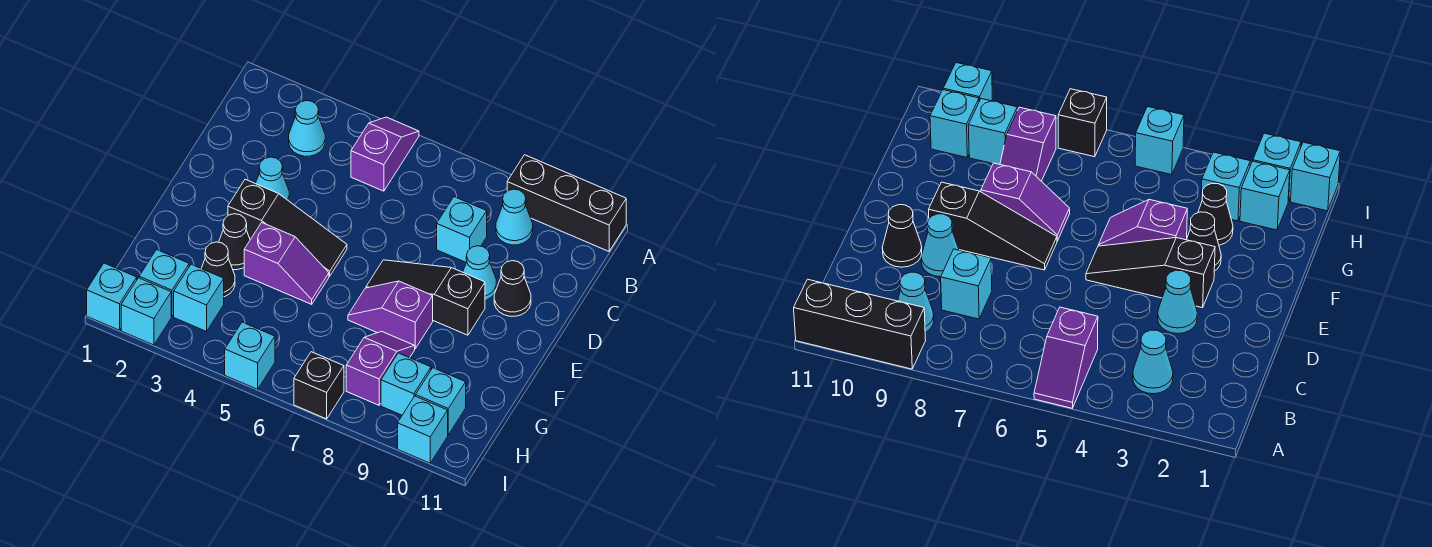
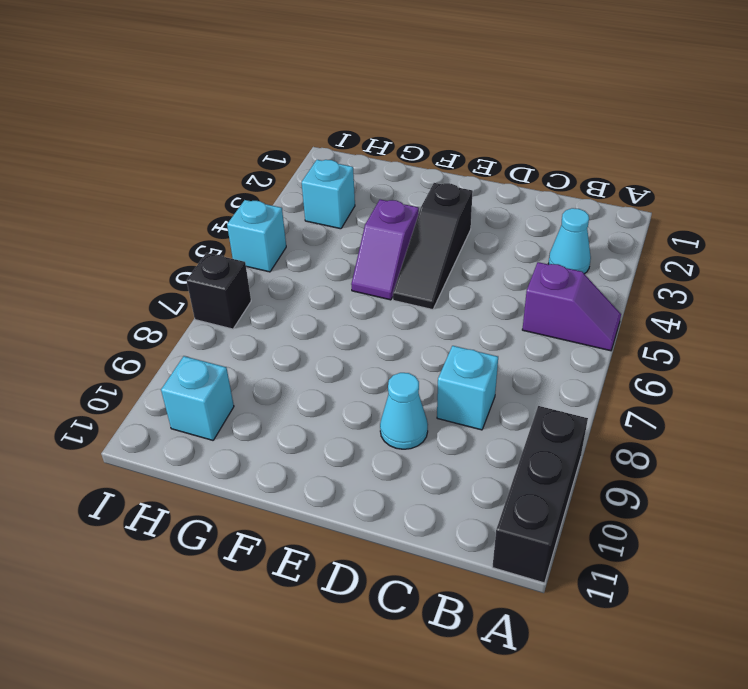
none -> cyan cone B9 level 1
none -> cyan cone D3 level 1
none -> black cone D10 level 1

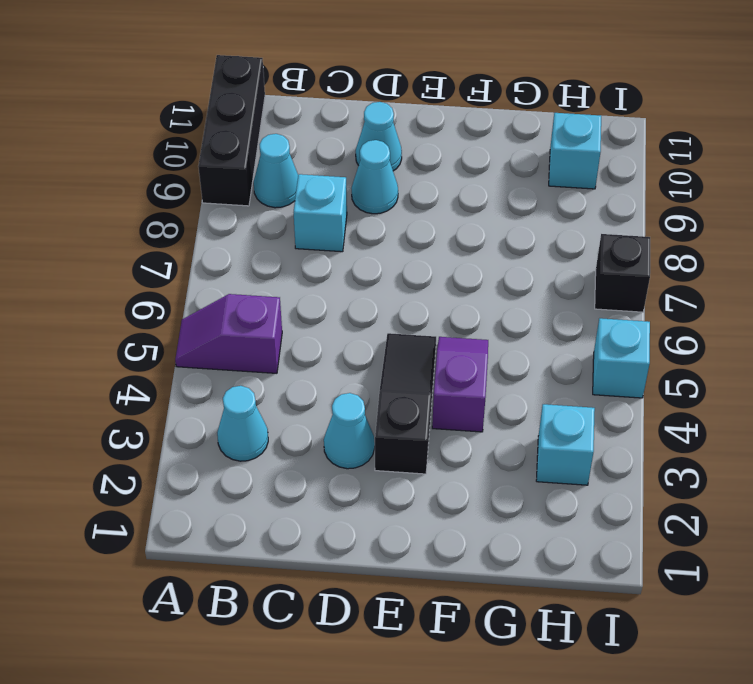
cyan cone D10 level 1 -> black cone D10 level 1
none -> black slope E7:E9 level 1 top 9
none -> black cone F3 level 1
none -> purple slope F7:F8 level 1 top 8

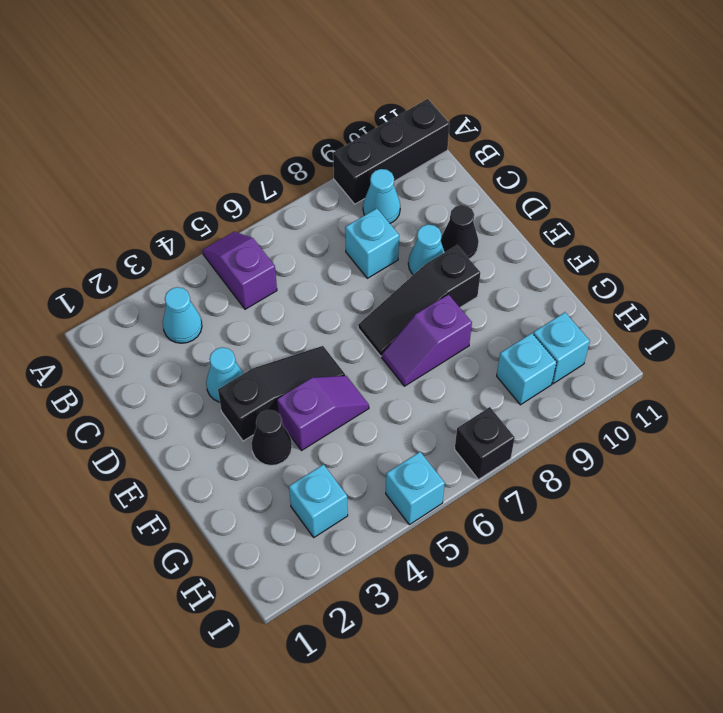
none -> black cone G3 level 1
none -> purple slope G8:H8 level 1 top H
none -> cyan brick H2 level 1

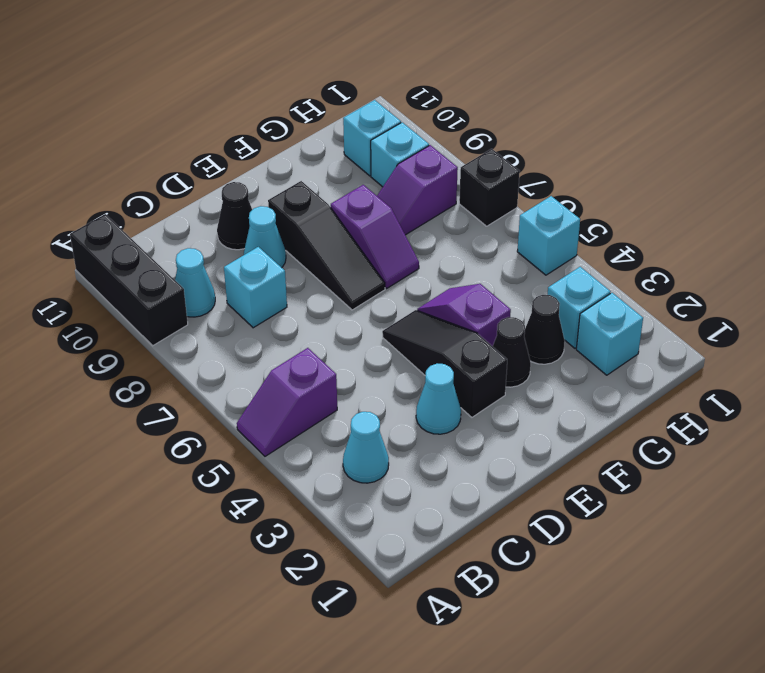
none -> cyan brick I1 level 1
none -> cyan brick I2 level 1
none -> cyan brick I10 level 1

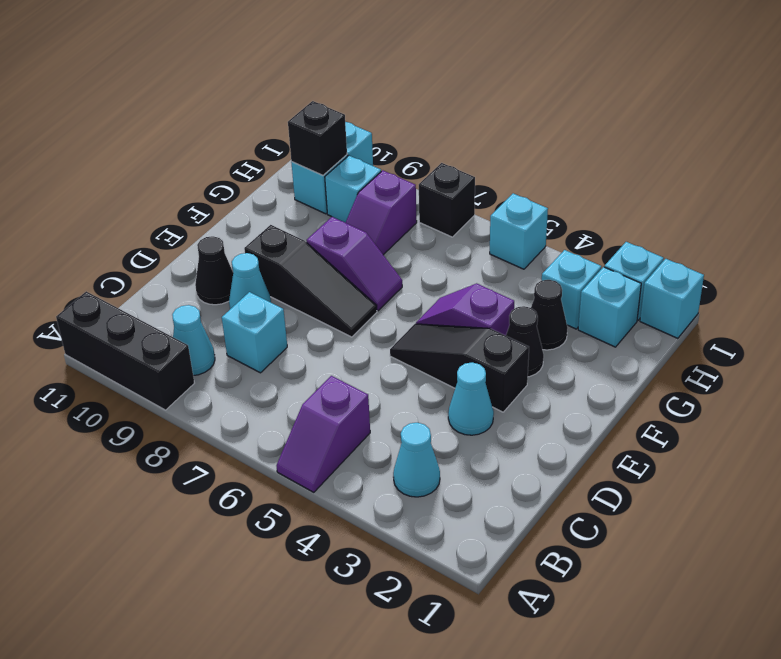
black brick H10 level 2 -> none

